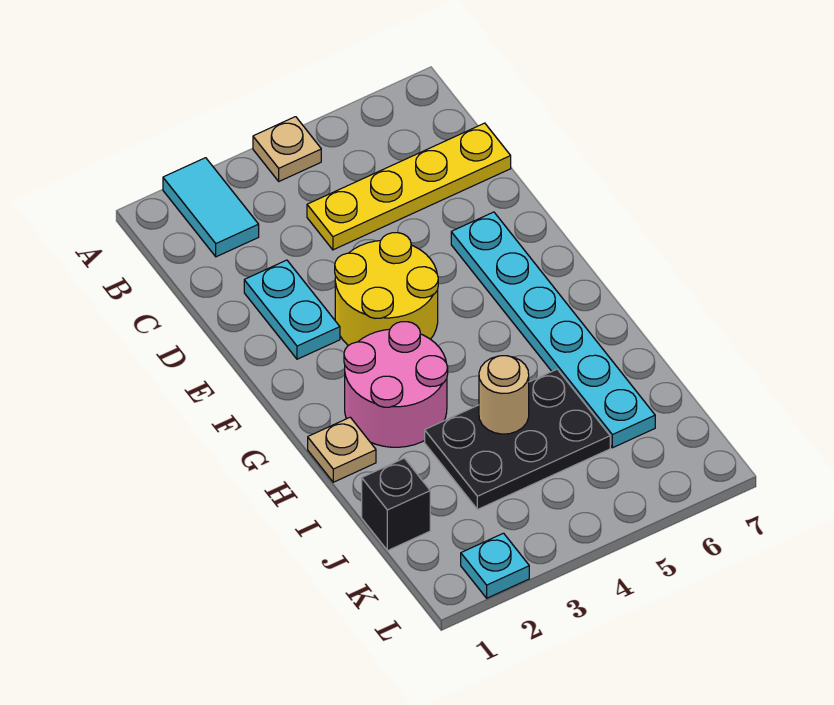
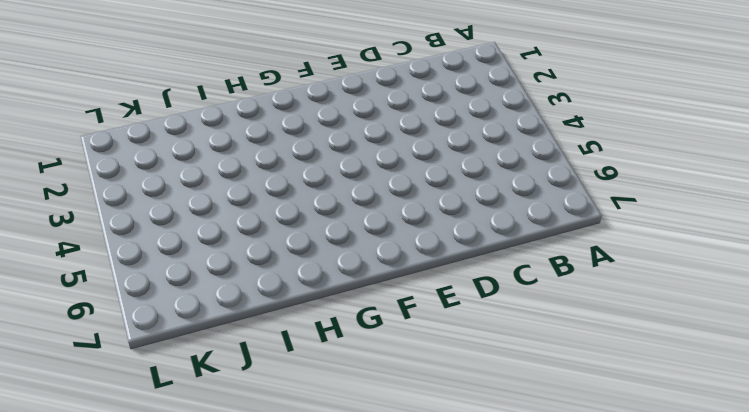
none -> cyan tile A2:B2 level 1
none -> tan plate A4 level 1
none -> yellow plate C4:C7 level 1

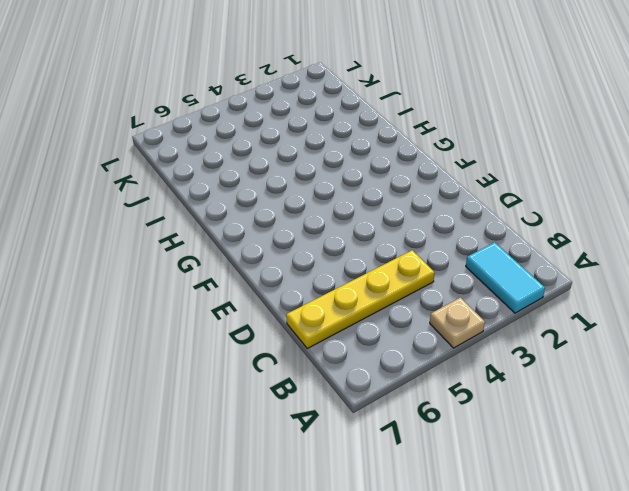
none -> cyan plate D2:E2 level 1
none -> yellow round brick E3:F4 level 1
none -> cyan plate E6:J6 level 1

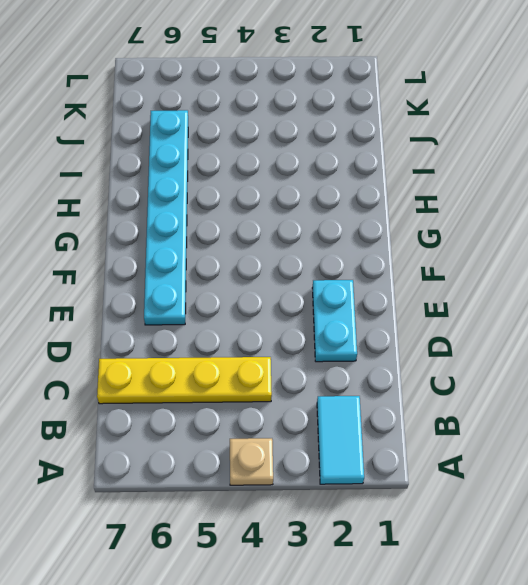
none -> yellow round brick E3:F4 level 1
none -> pink round brick G2:H3 level 1
none -> tan plate H1 level 1

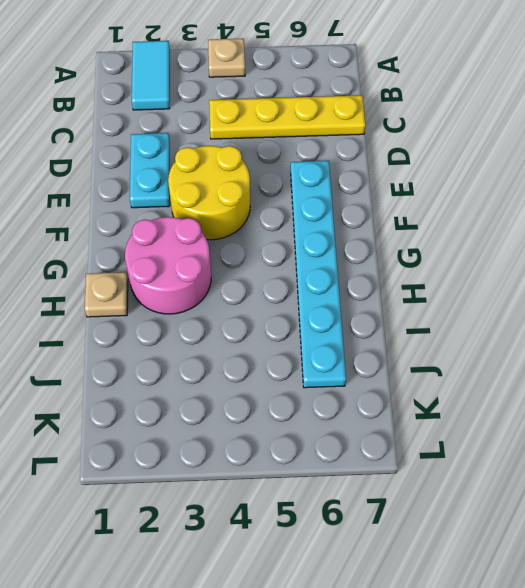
none -> black plate I3:J5 level 1
none -> black brick J1 level 1
none -> cyan plate L2 level 1

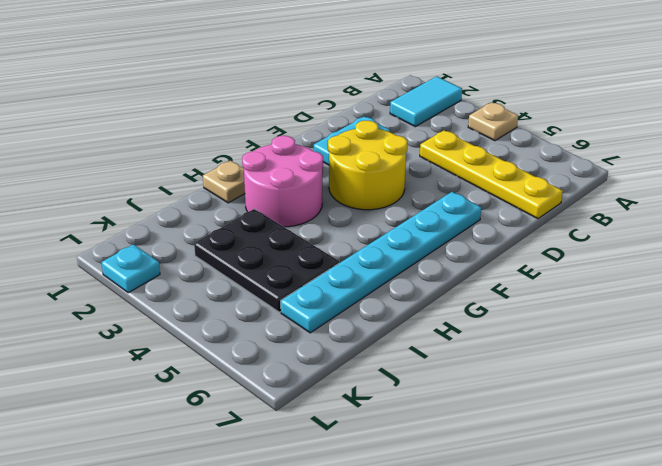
none -> black brick J1 level 1
none -> tan round brick I4 level 2

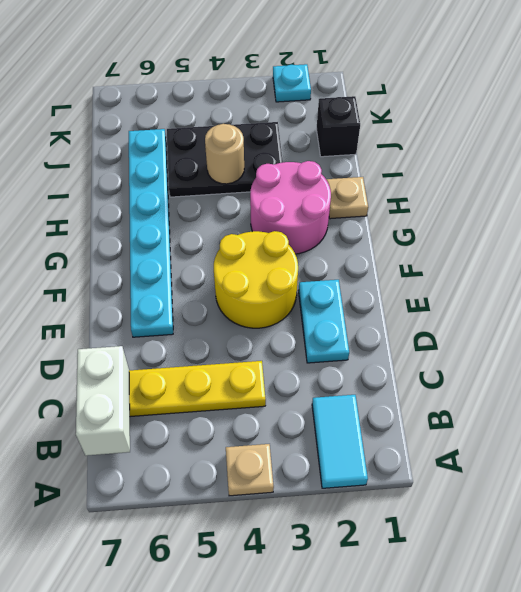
white brick B7:C7 level 2 -> none

